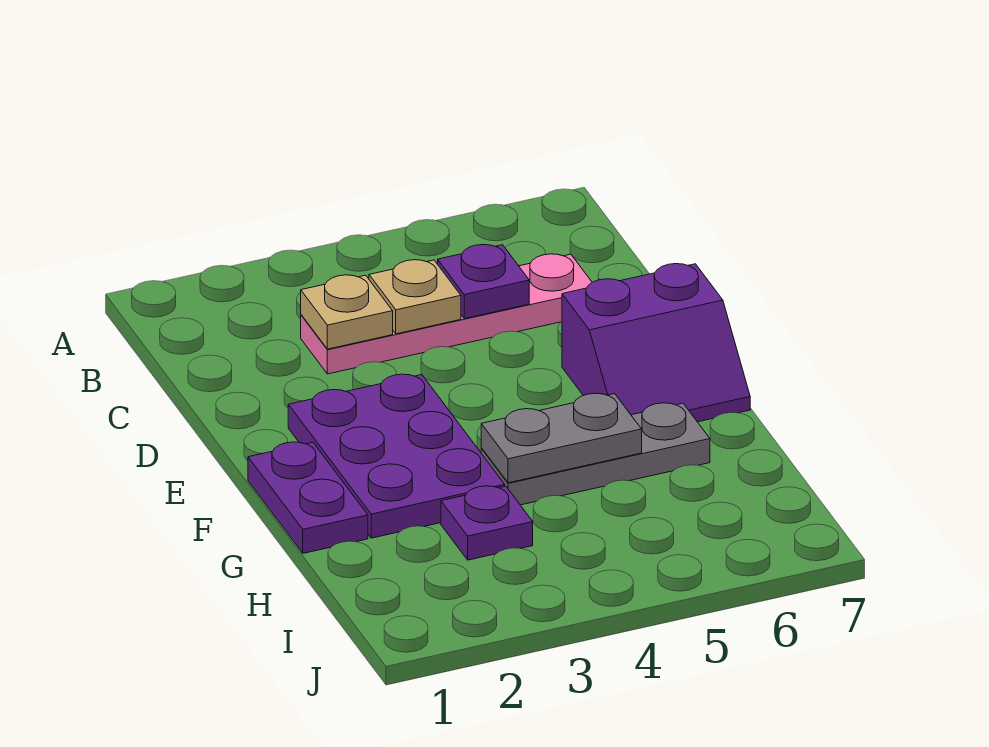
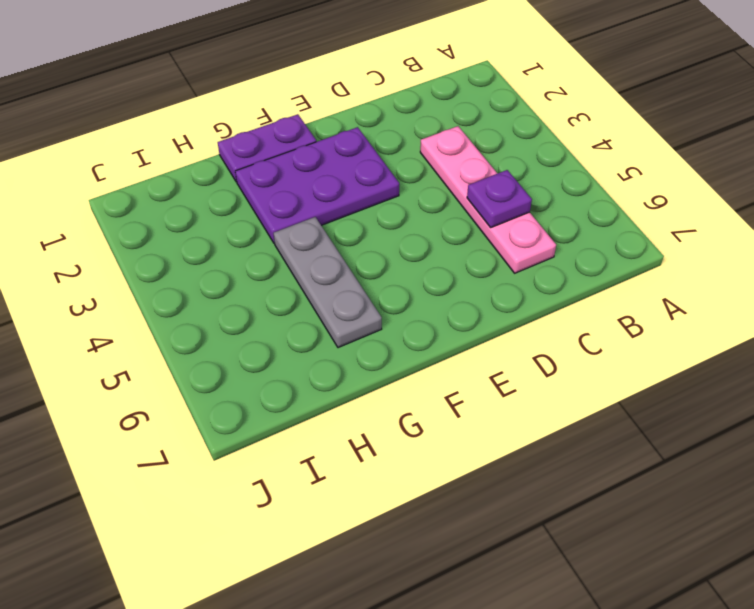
none -> purple slope E6:F7 level 1 top E
none -> purple plate H3 level 1

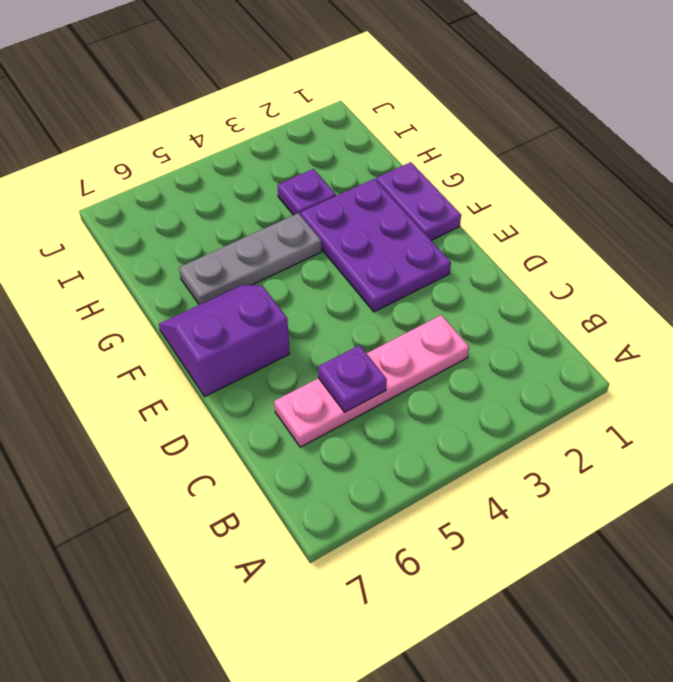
none -> tan plate C3 level 2
none -> tan plate C4 level 2

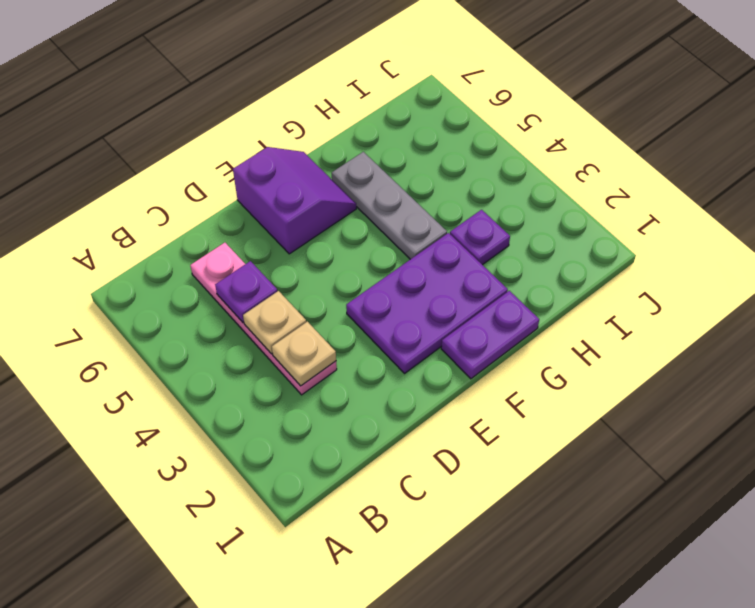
none -> grey plate G4:G5 level 2

